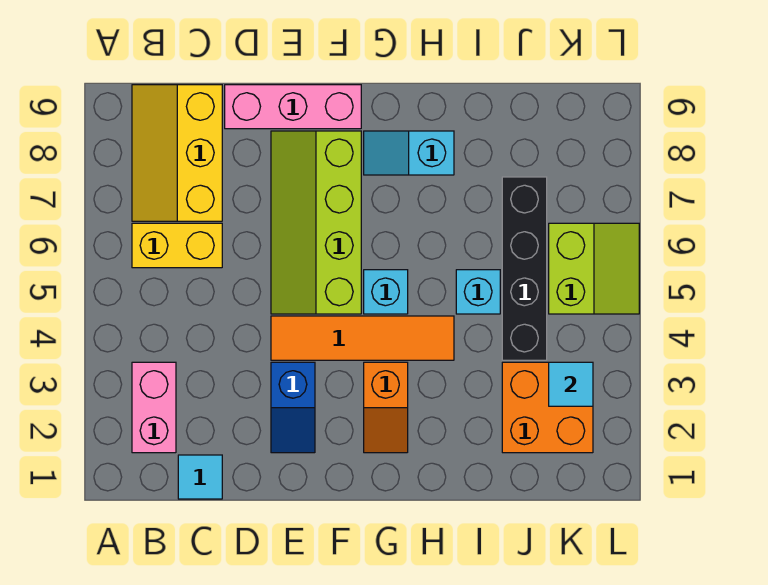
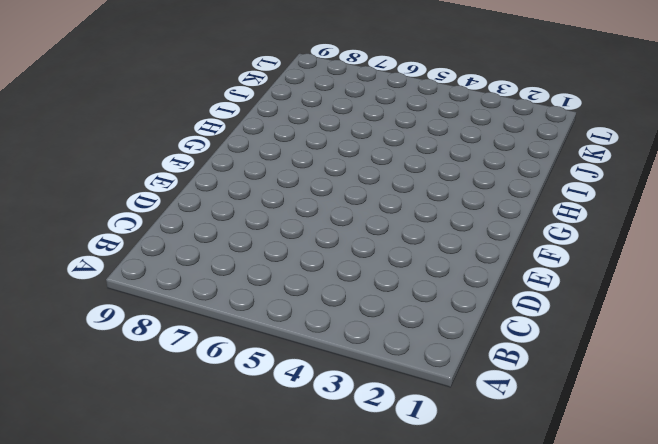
none -> pink brick B2:B3 level 1
none -> yellow brick B6:C6 level 1
none -> yellow slope B7:C9 level 1 top C

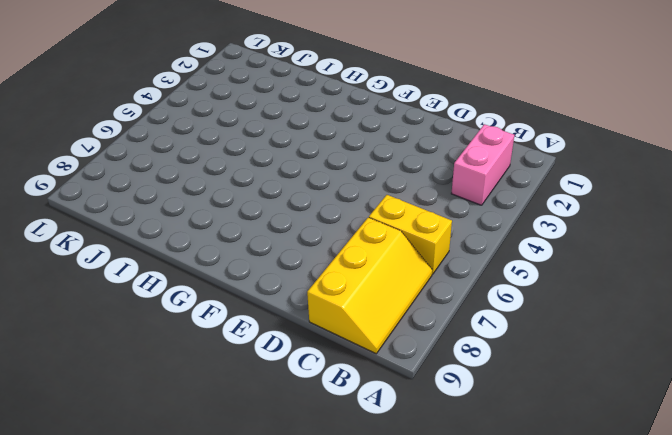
none -> cyan tile C1 level 1
none -> pink brick D9:F9 level 1
none -> blue slope E2:E3 level 1 top 3

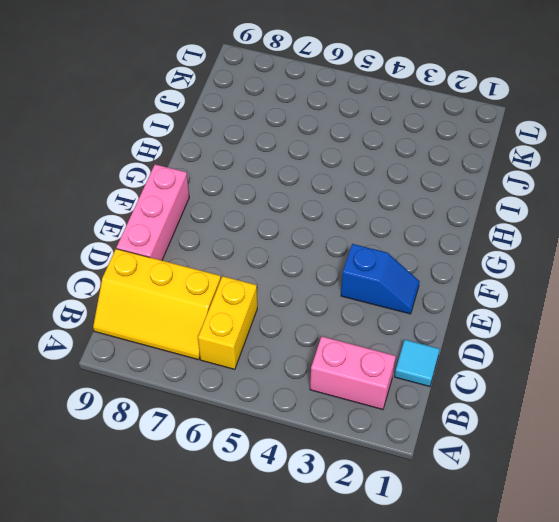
none -> orange tile E4:H4 level 1
none -> lime slope E5:F8 level 1 top F
none -> orange slope G2:G3 level 1 top 3

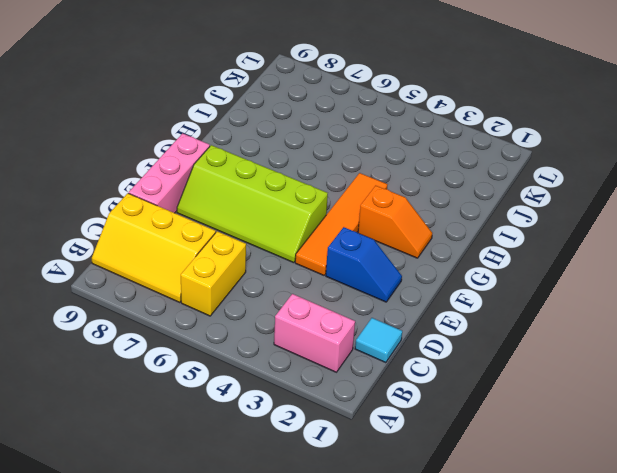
none -> cyan brick G5 level 1
none -> cyan slope G8:H8 level 1 top H
none -> cyan brick I5 level 1

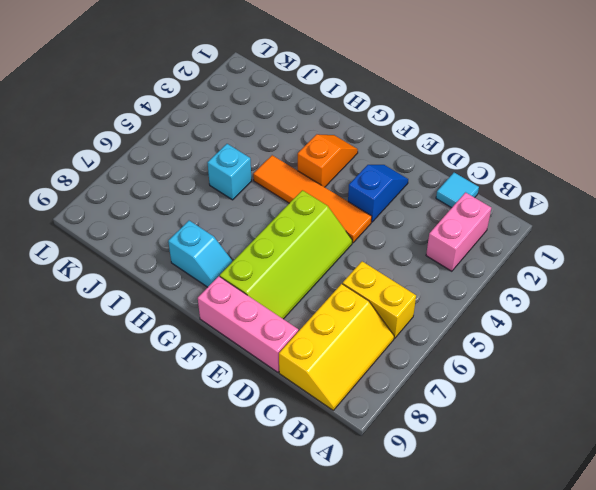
none -> cyan brick G5 level 1
none -> orange brick J2:K3 level 1
none -> black brick J4:J7 level 1

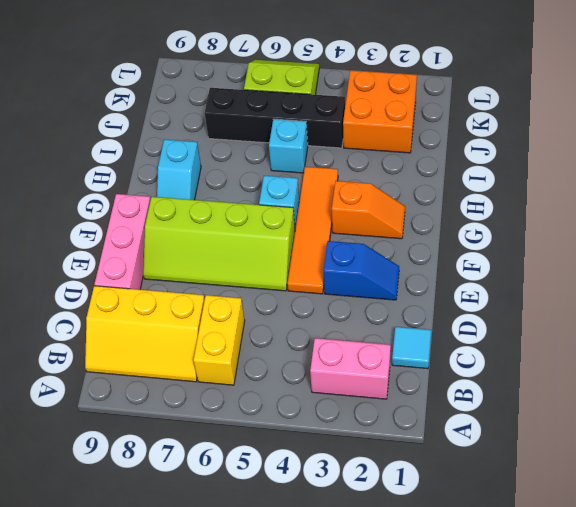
none -> cyan tile K3 level 2

